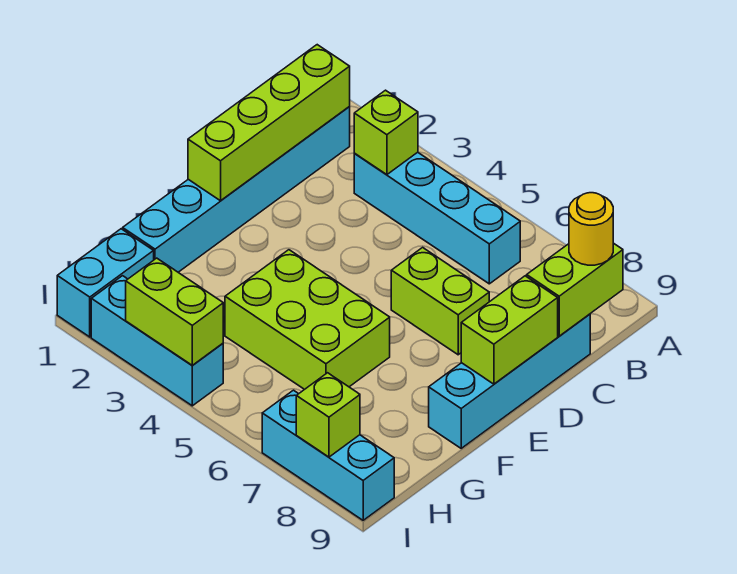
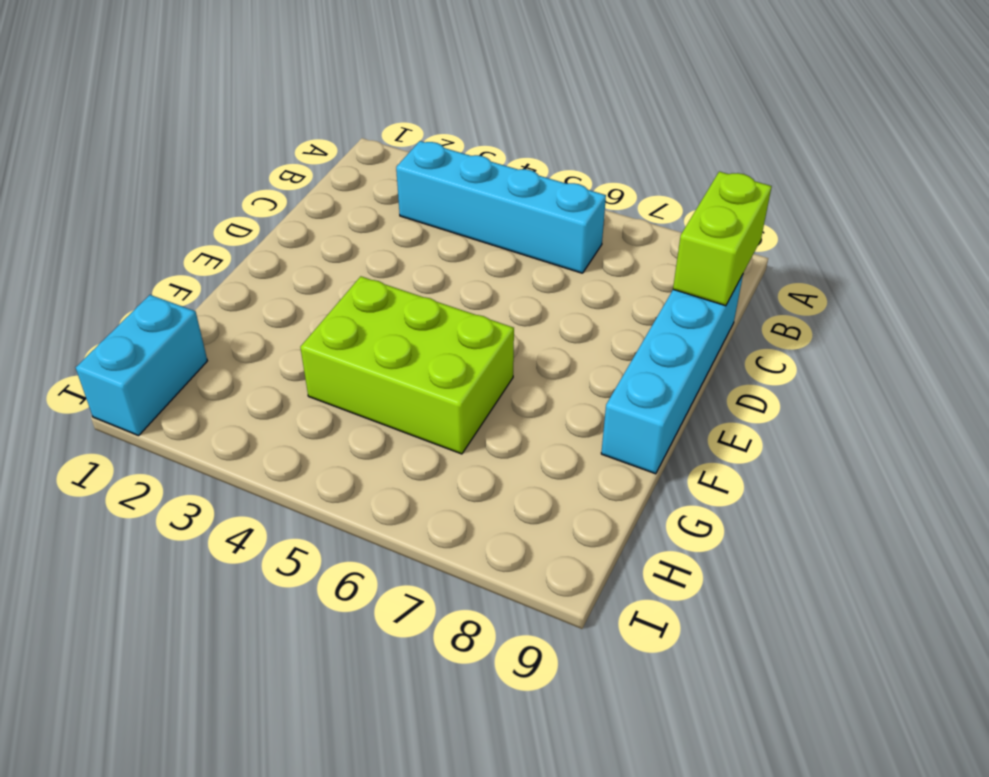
none -> cyan brick B1:G1 level 1
none -> lime brick D6:D7 level 1
none -> cyan brick I2:I4 level 1

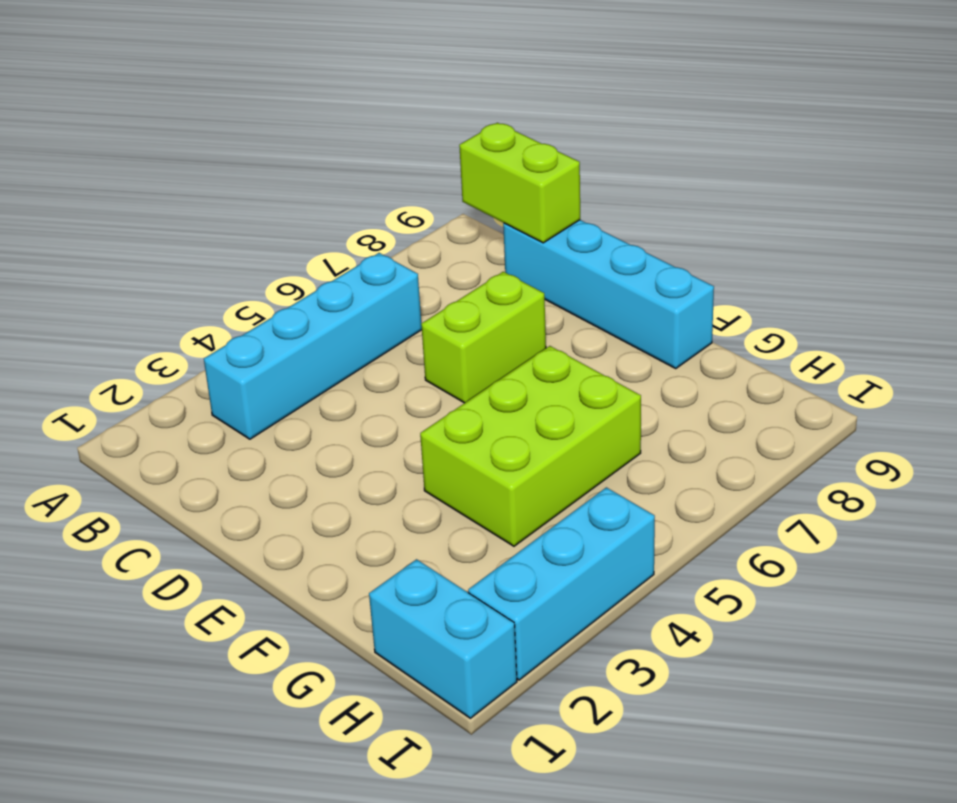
none -> cyan brick B1:G1 level 1
none -> cyan brick I7:I9 level 1
none -> lime brick B1:E1 level 2

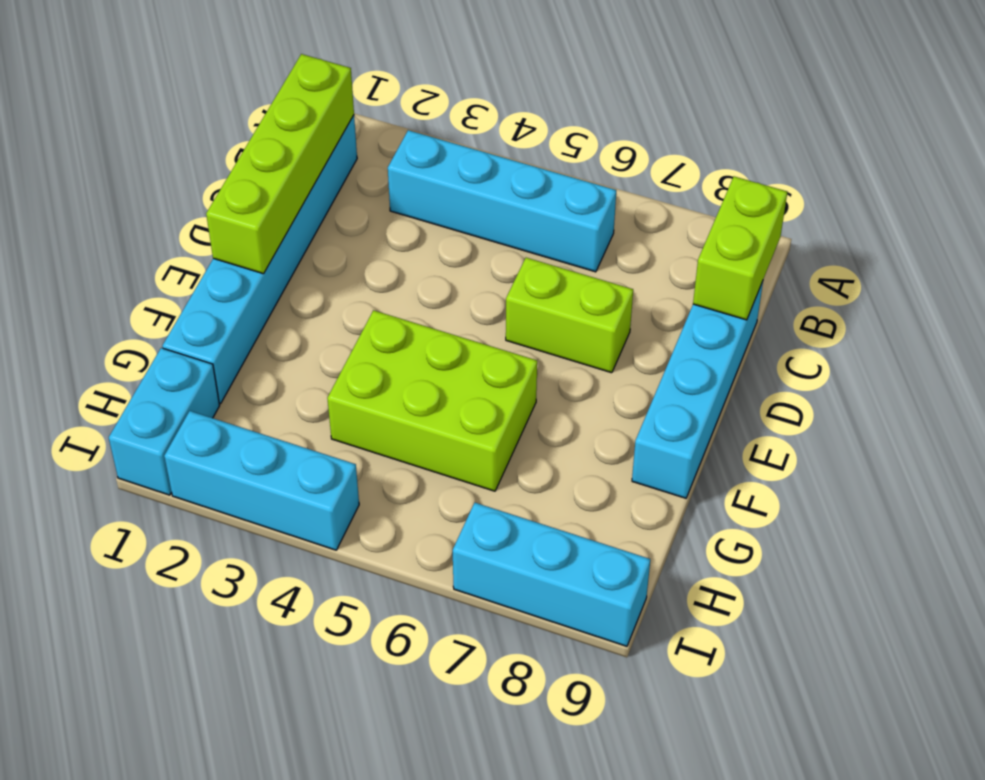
none -> lime brick B3 level 2
none -> lime brick D9:E9 level 2
none -> lime brick I3:I4 level 2

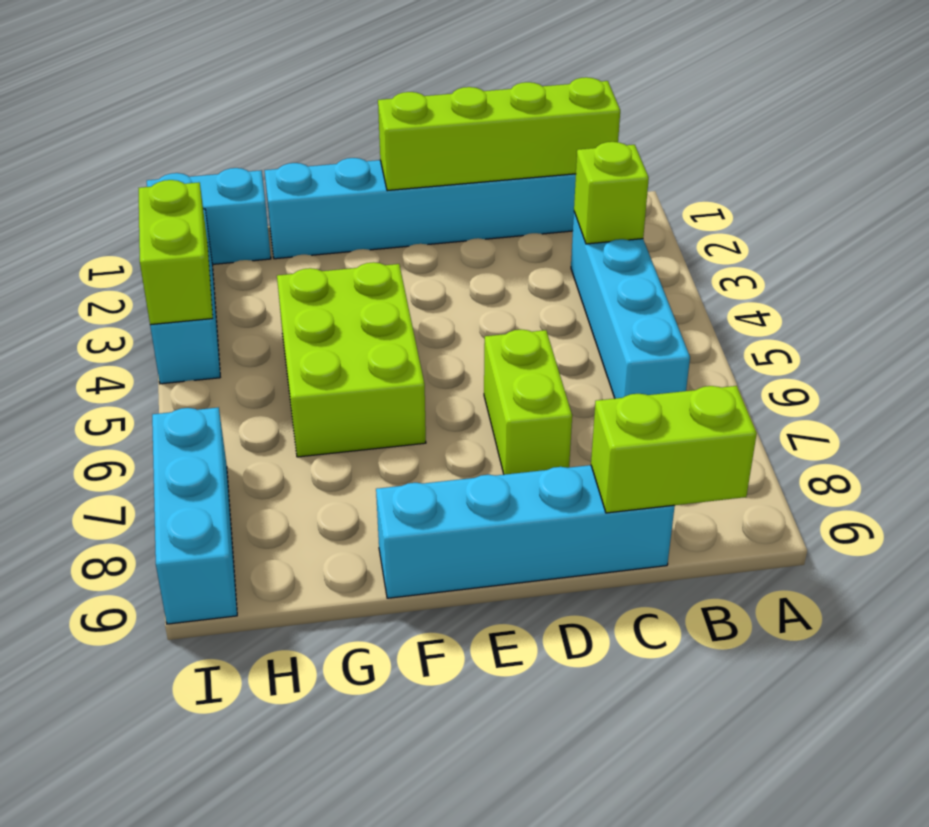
none -> lime brick D9:E9 level 2
none -> lime brick I8 level 2
none -> yellow round brick B9 level 3

